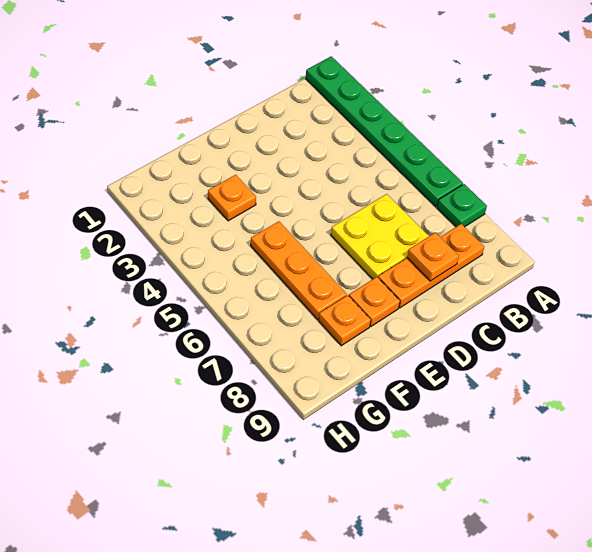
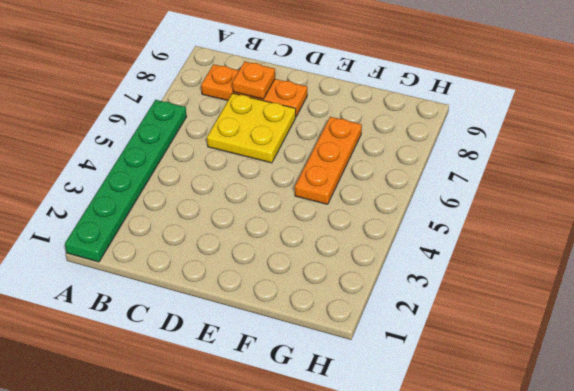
none -> green plate A7 level 1
none -> orange plate E8 level 1

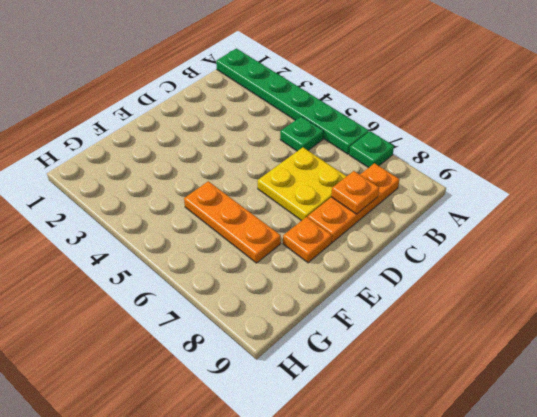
green plate B5 level 1 -> none
none -> orange plate F3 level 1
none -> orange plate F8 level 1

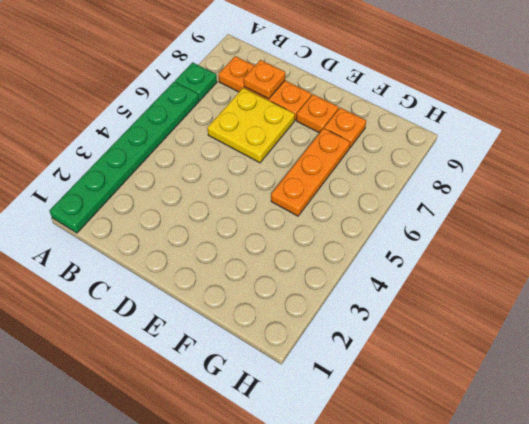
none -> orange plate F3 level 1

